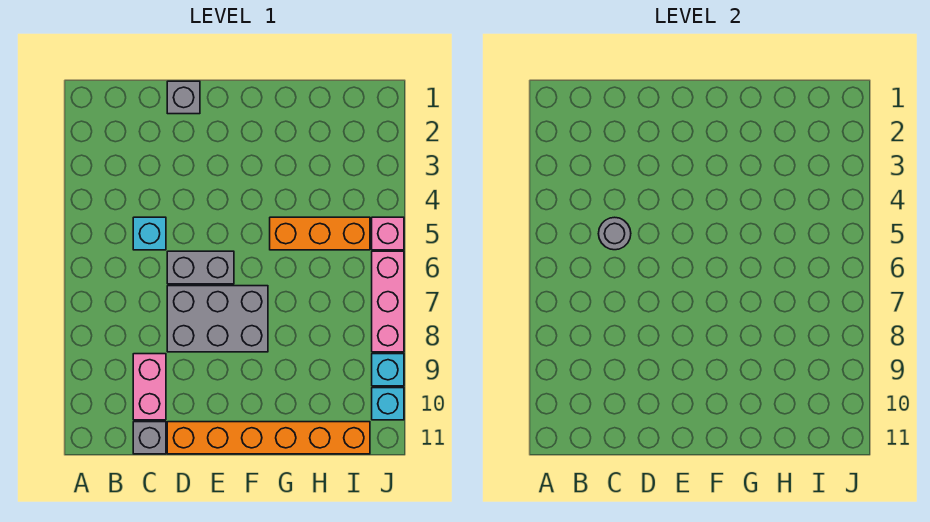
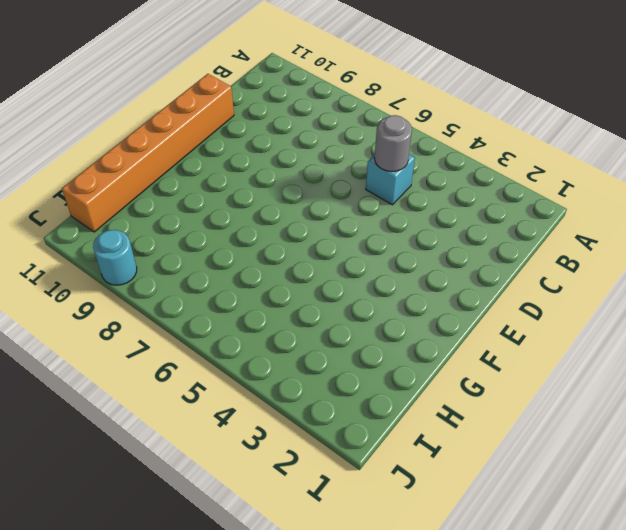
cyan round brick J9 level 1 -> cyan brick J9 level 1
none -> pink brick C9:C10 level 1
none -> grey brick C11 level 1
none -> grey brick D1 level 1

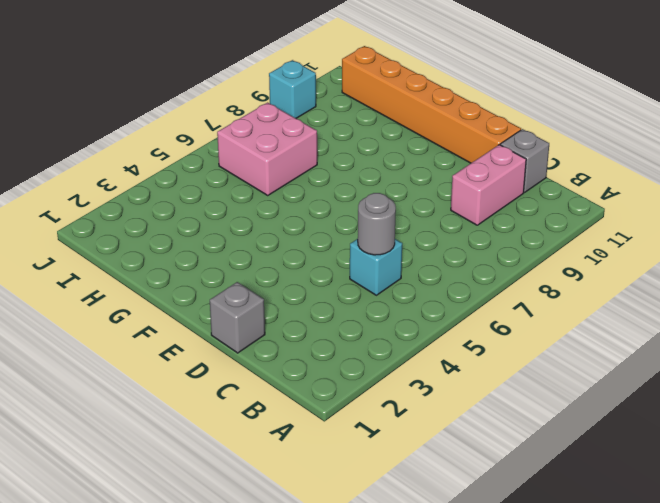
pink brick H6:I7 level 1 -> none
none -> grey brick D6:E6 level 1
none -> grey brick D7:F8 level 1
none -> orange brick G5:I5 level 1

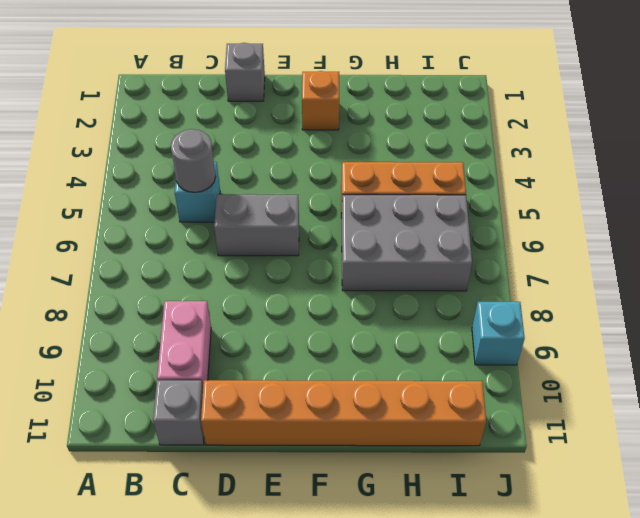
orange brick F2 level 1 -> none
grey brick G6:I7 level 1 -> grey brick D7:F8 level 1
none -> pink brick J5 level 1
none -> pink brick J6:J8 level 1
none -> cyan brick J10 level 1

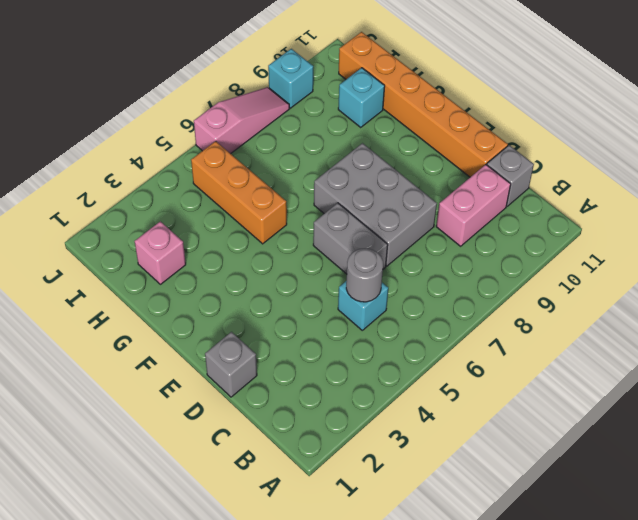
pink brick H2 level 1 -> pink brick J5 level 1
cyan brick H10 level 1 -> cyan brick J10 level 1
pink slope J6:J8 level 1 top 6 -> pink brick J6:J8 level 1

